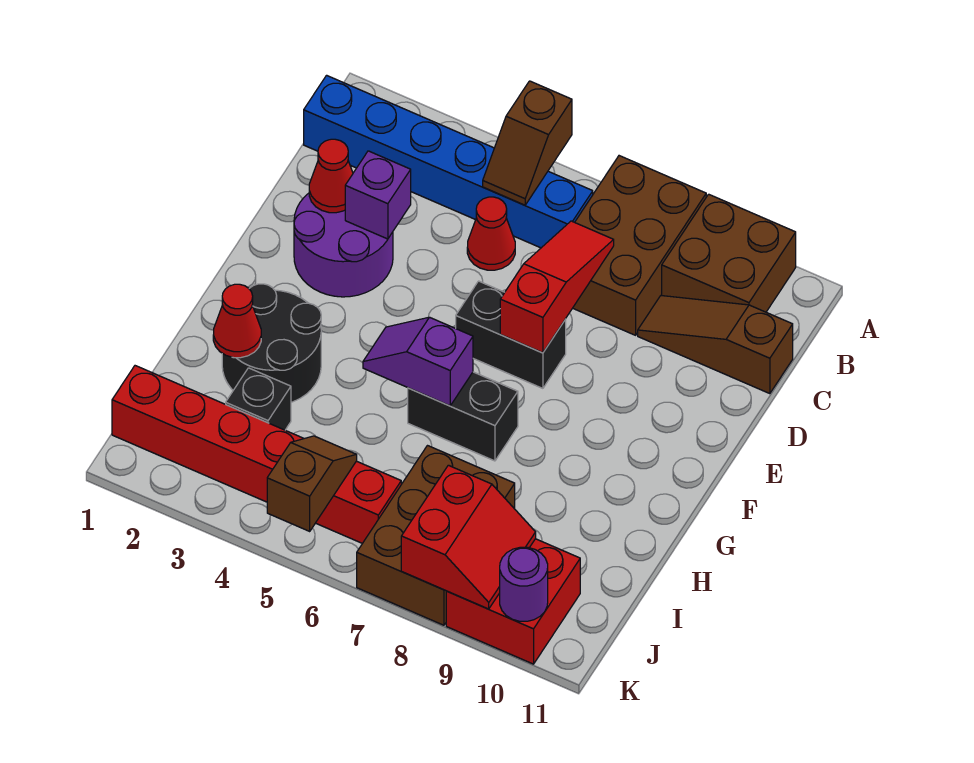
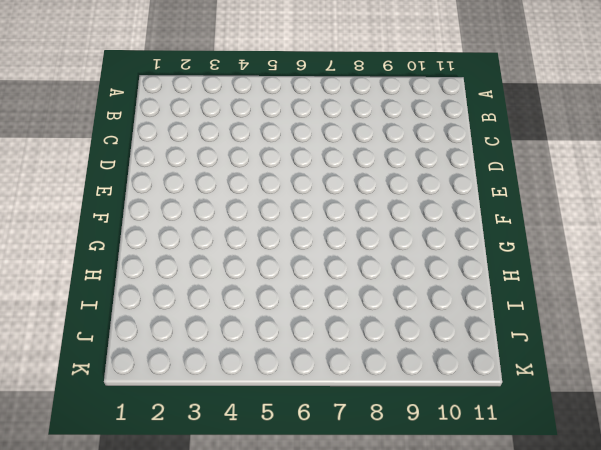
none -> brown brick A7:C8 level 1
none -> brown brick A9:B10 level 1
none -> blue brick B1:B6 level 1

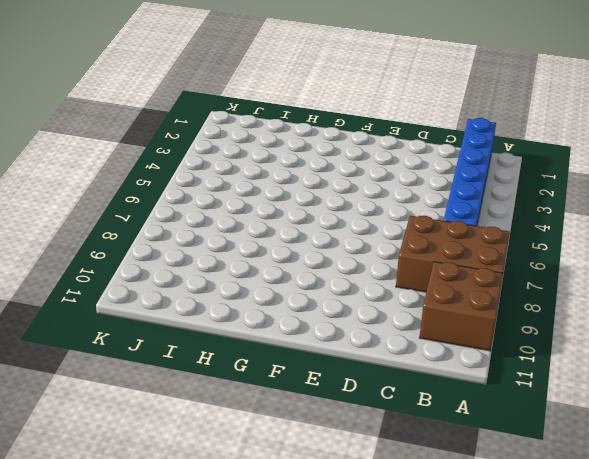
none -> red cone C5 level 1
none -> brown slope C9:C11 level 1 top 11
none -> purple round brick D2:E3 level 1

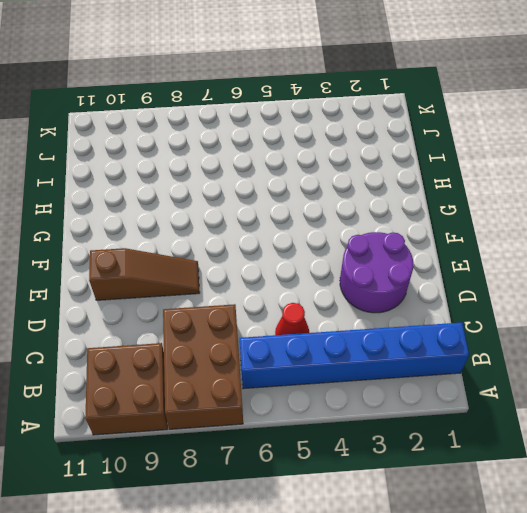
brown slope E8:E10 level 1 top 10 -> brown slope C9:C11 level 1 top 11
none -> black brick E6:E7 level 1
none -> black round brick G2:H3 level 1
none -> black brick G6:G7 level 1

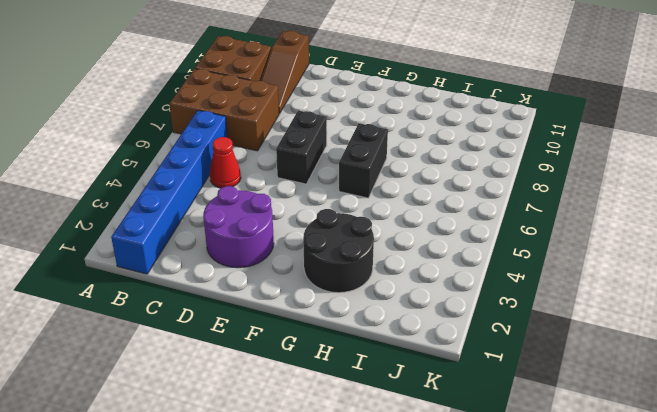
none -> black brick I3 level 1
none -> brown brick I7:K8 level 1
none -> red brick J1:J6 level 1

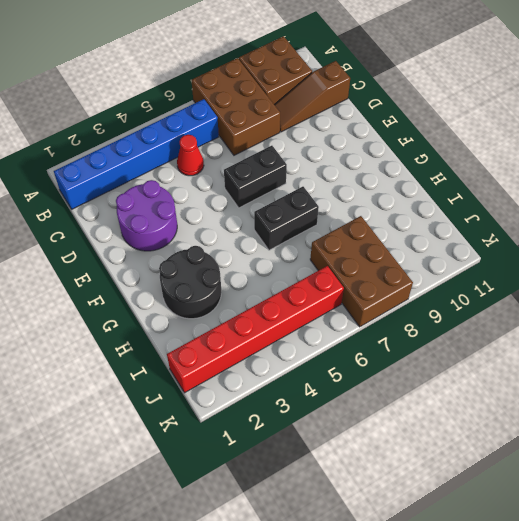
none -> black brick I3 level 1
none -> red brick J9:K10 level 1
none -> brown slope A5:B5 level 2 top A

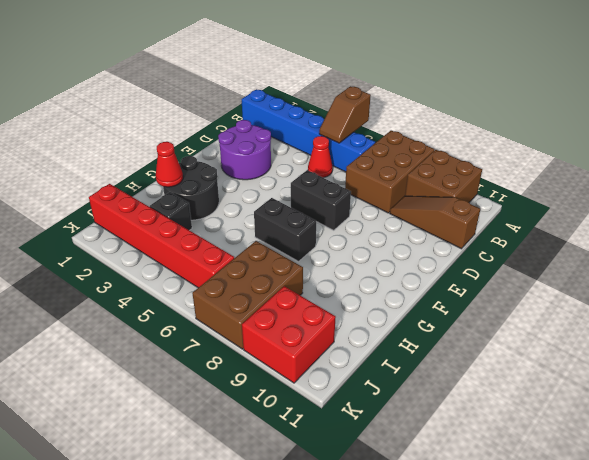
none -> red slope C7:E7 level 2 top E
none -> red cone D2 level 2
none -> purple brick D3 level 2

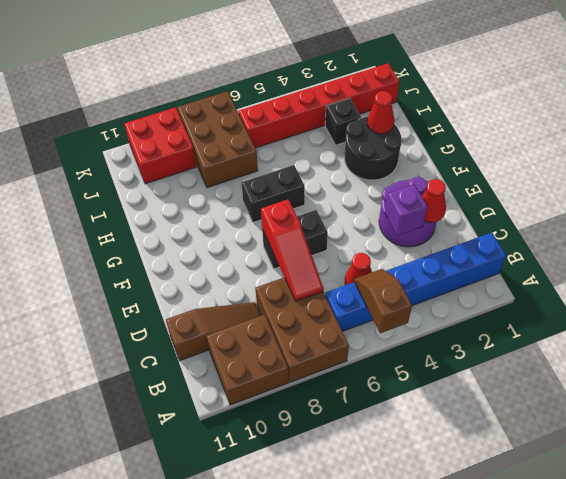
none -> purple slope G5:G6 level 2 top 6
none -> brown slope J5:K5 level 2 top K
none -> red slope J8:K9 level 2 top 8

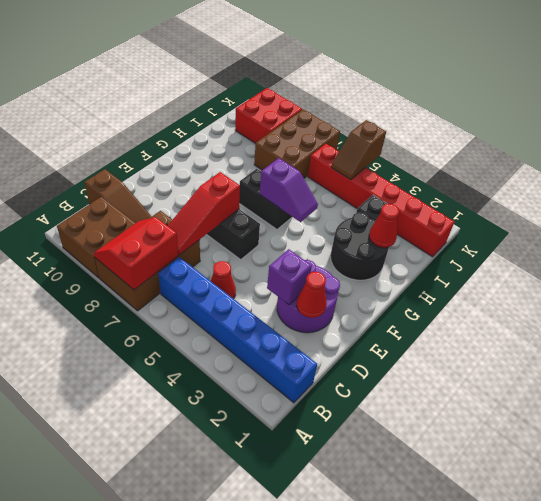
red slope A7:B8 level 2 top 7 -> red slope J8:K9 level 2 top 8
none -> brown slope A5:B5 level 2 top A
none -> purple round brick K10 level 2

